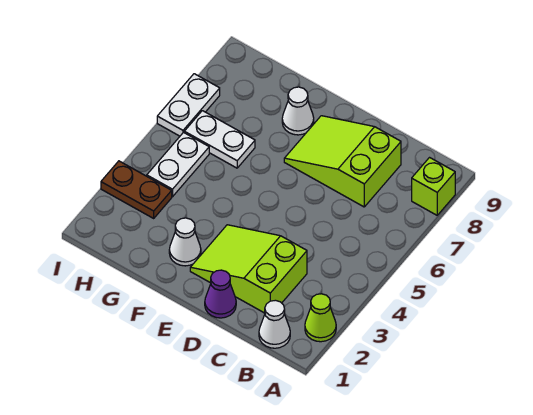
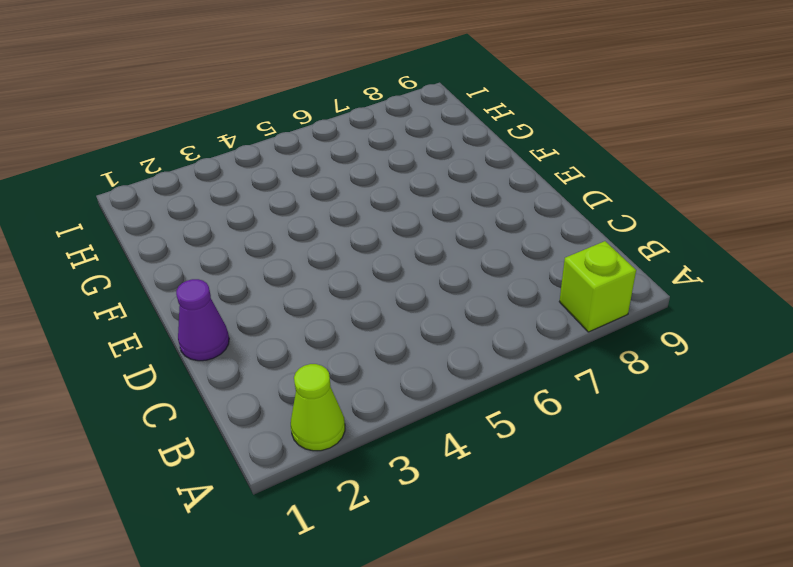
none -> white cone B1 level 1
none -> lime slope C2:E3 level 1 top C
none -> lime slope C7:E8 level 1 top C

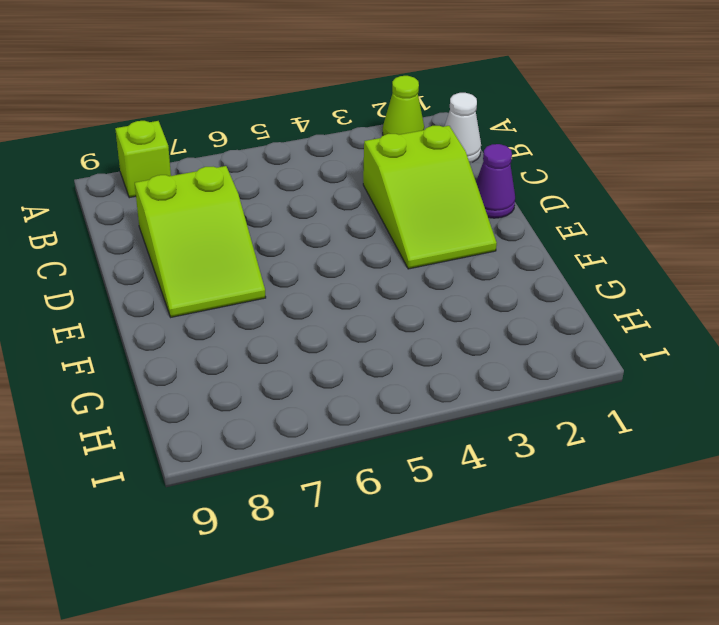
none -> white cone F2 level 1
none -> white cone F8 level 1
none -> white plate G6:H6 level 1

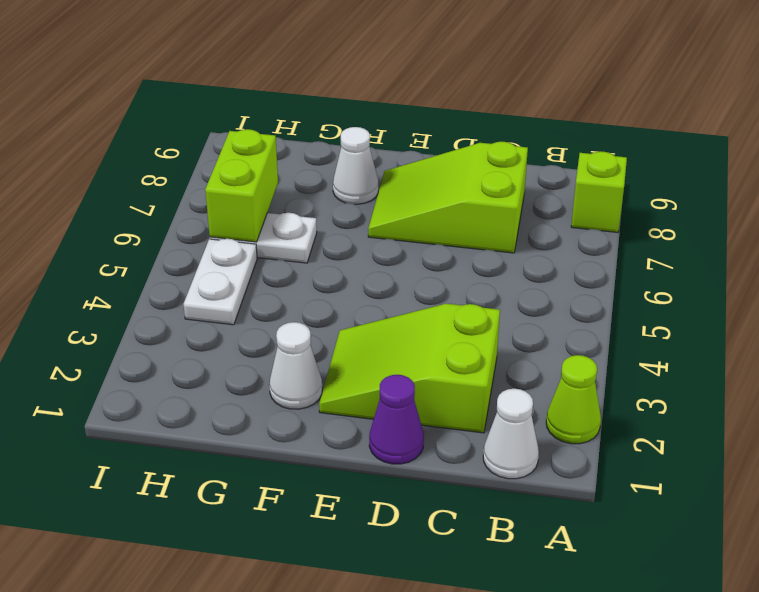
lime brick H6:H7 level 2 -> none
none -> brown plate H3:I3 level 1
none -> white plate I6:I7 level 1

